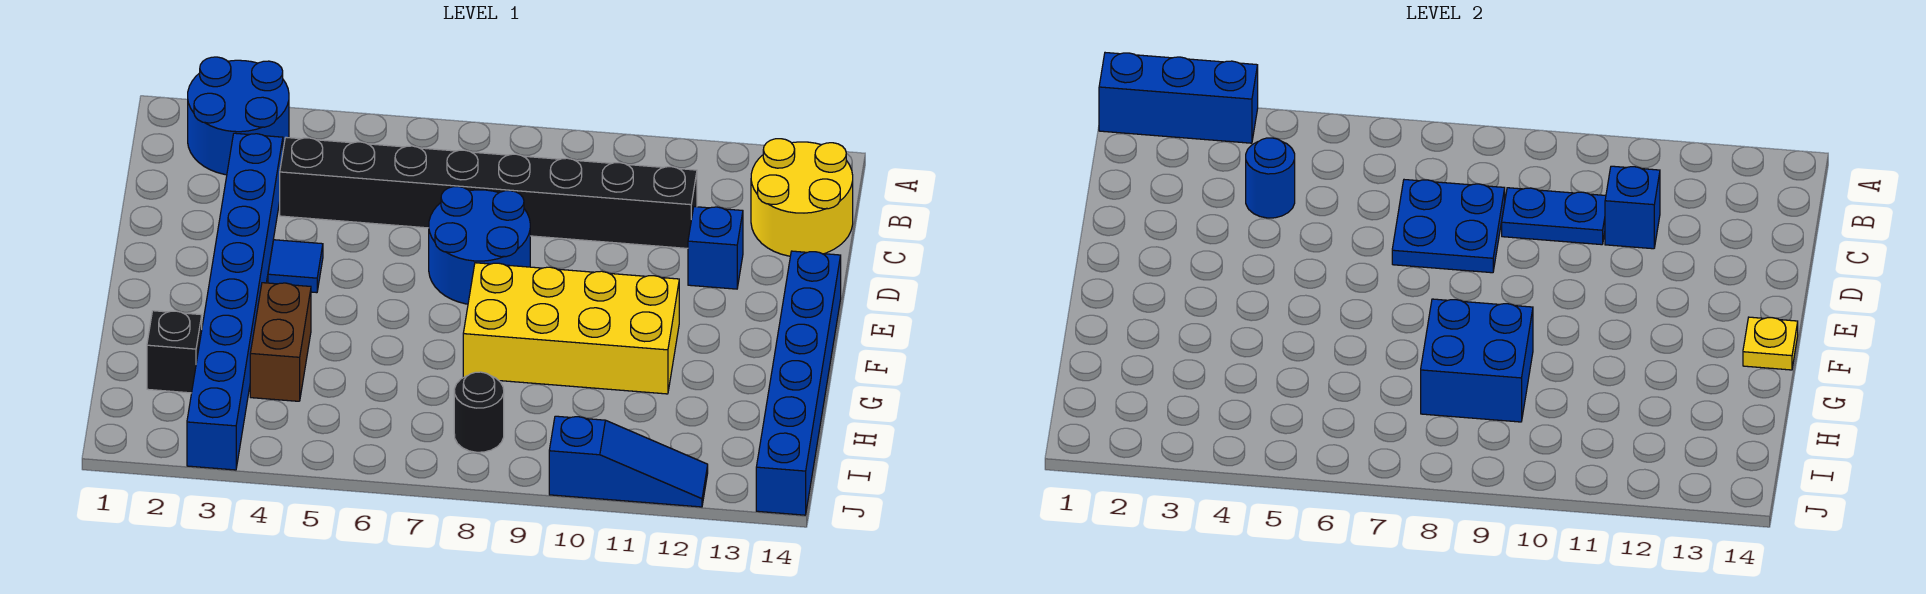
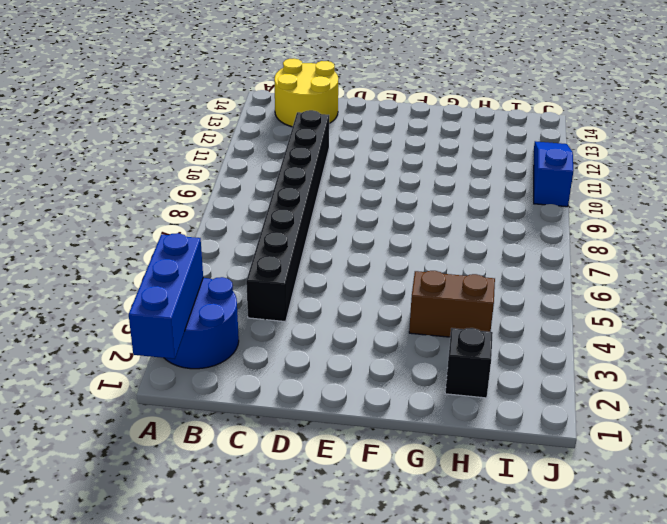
none -> blue brick C3:J3 level 1
none -> blue round brick D7:E8 level 1
none -> blue brick D12 level 1

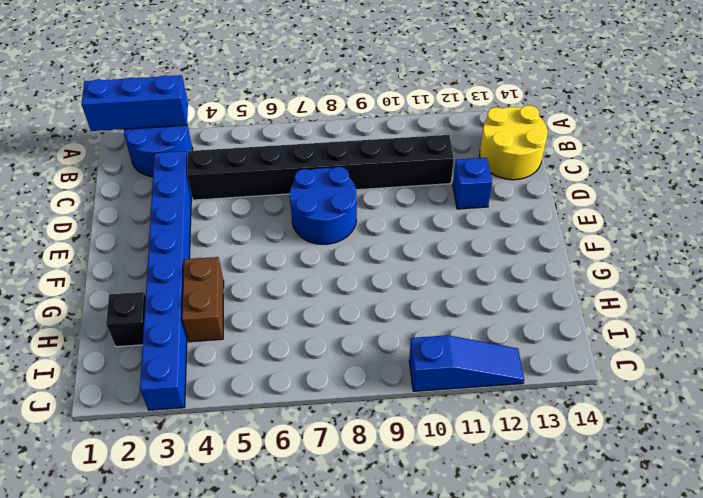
none -> blue tile E4 level 1
none -> blue brick E14:J14 level 1
none -> yellow brick F8:G11 level 1

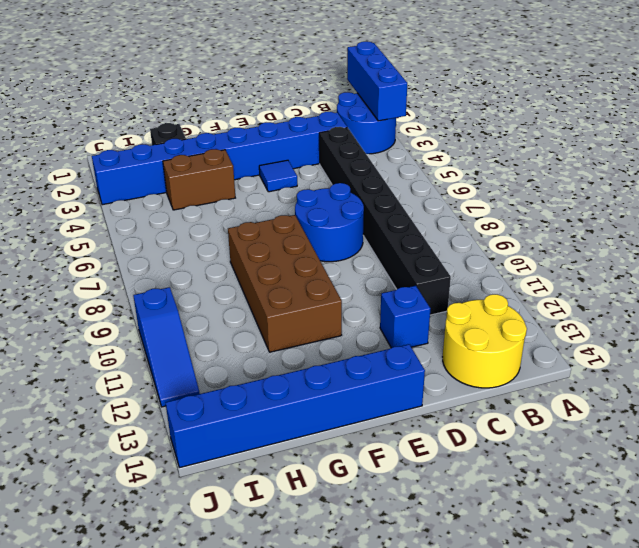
brown brick F8:G11 level 1 -> yellow brick F8:G11 level 1
none -> black round brick I8 level 1
none -> blue round brick C4 level 2
none -> blue plate C7:D8 level 2

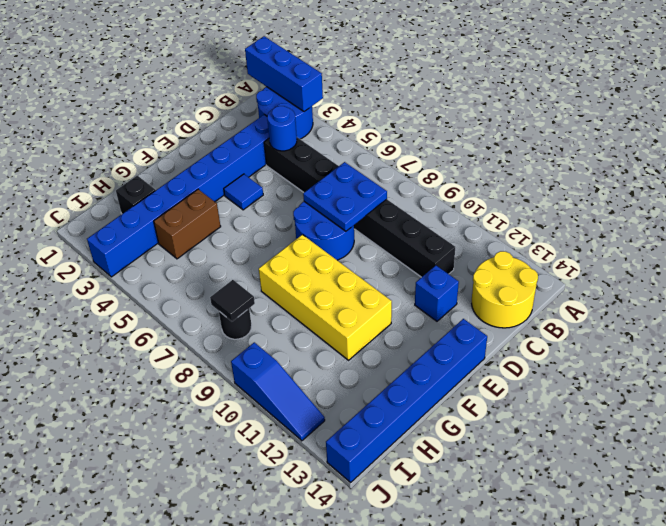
black tile I8 level 2 -> none
none -> blue plate C9:C10 level 2
none -> blue brick C11 level 2
none -> yellow plate F14 level 2

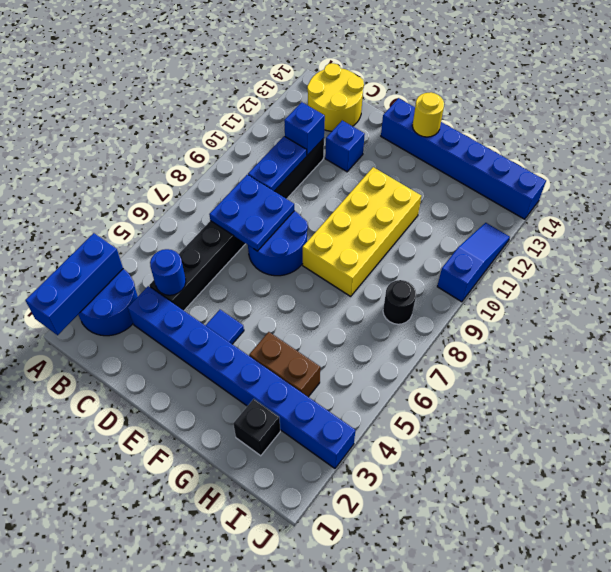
yellow round brick F14 level 2 -> yellow plate F14 level 2
none -> blue brick G8:H9 level 2

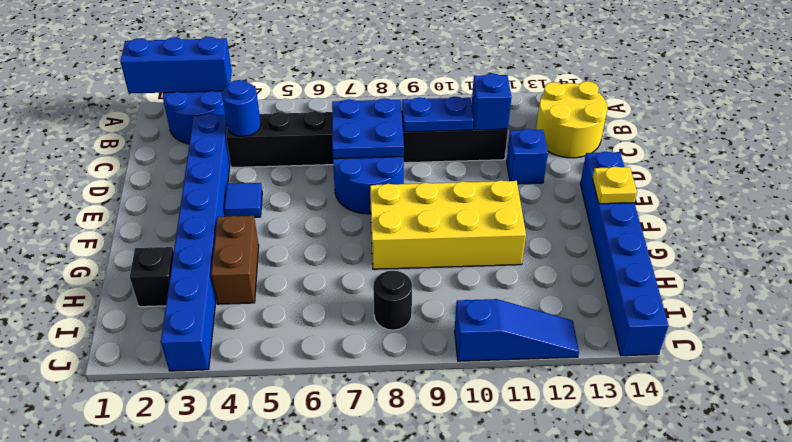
none -> blue brick G8:H9 level 2

